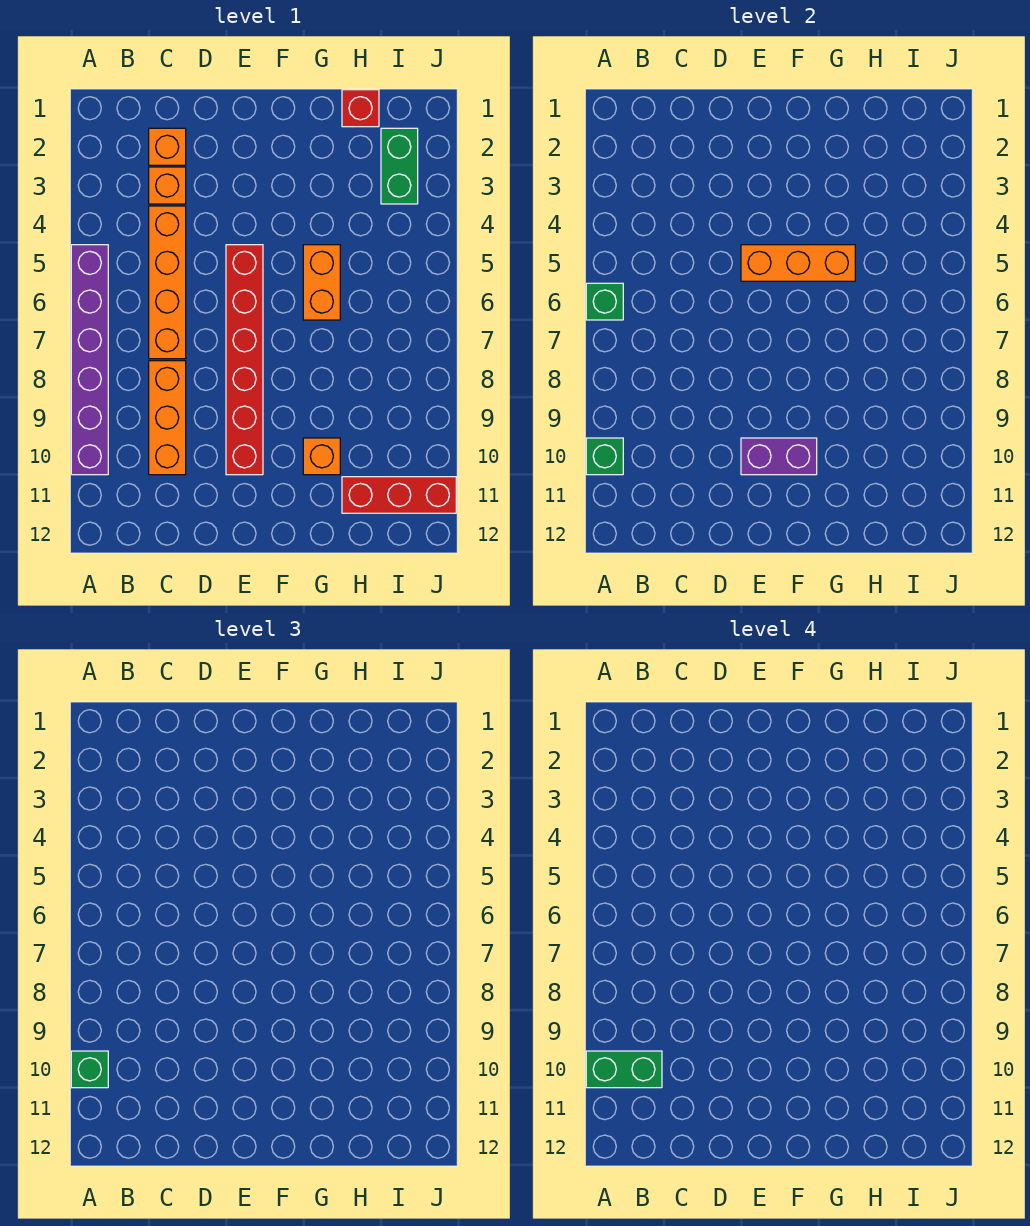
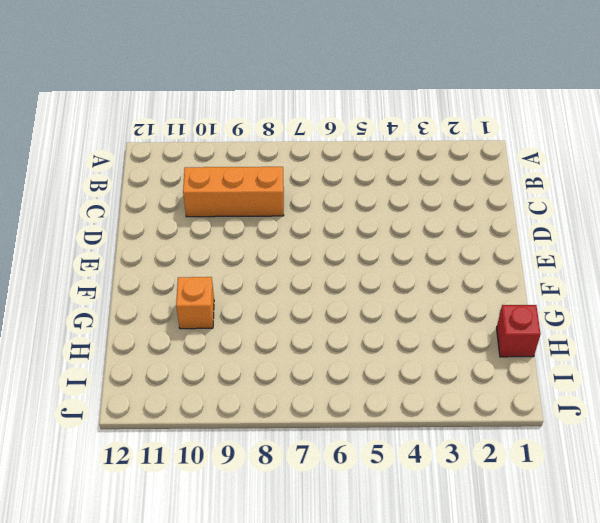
none -> purple brick A5:A10 level 1
none -> orange brick C2 level 1
none -> orange brick C3 level 1

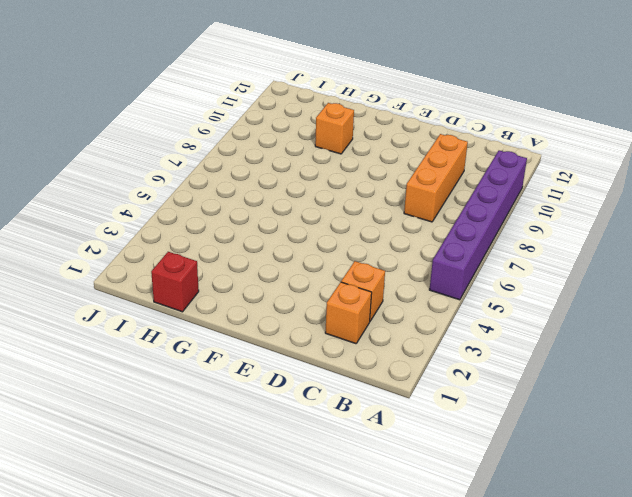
none -> orange brick C4:C7 level 1
none -> red brick E5:E10 level 1
none -> orange brick G5:G6 level 1

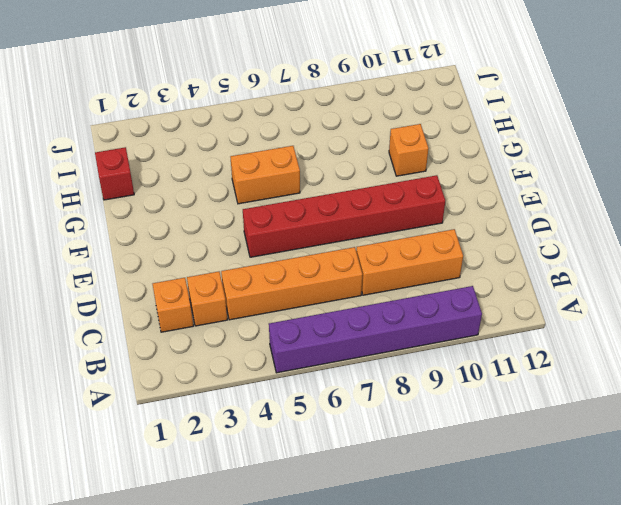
none -> red brick H11:J11 level 1
none -> green brick I2:I3 level 1
none -> green brick A6 level 2

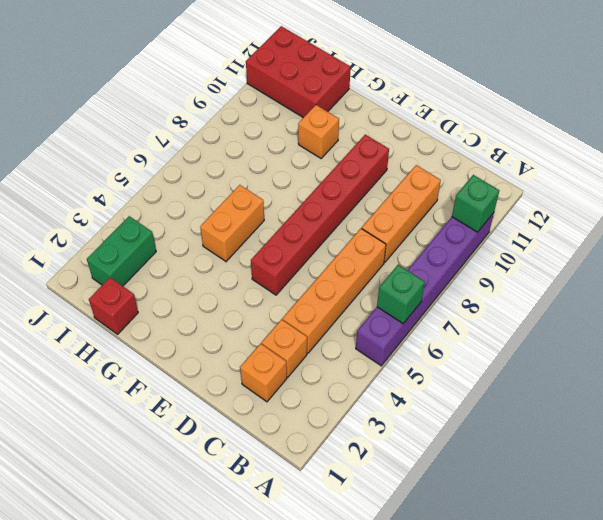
red brick H11:J12 level 1 -> red brick H11:J11 level 1
none -> orange brick E5:G5 level 2
none -> purple brick E10:F10 level 2
none -> green brick A10 level 3

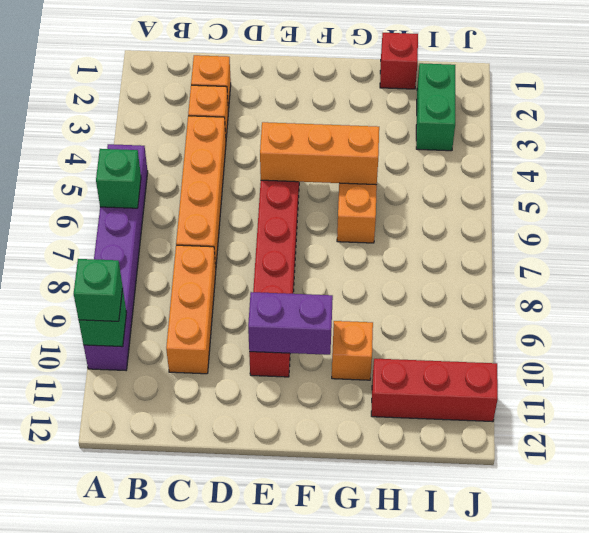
none -> green brick A10:B10 level 4

